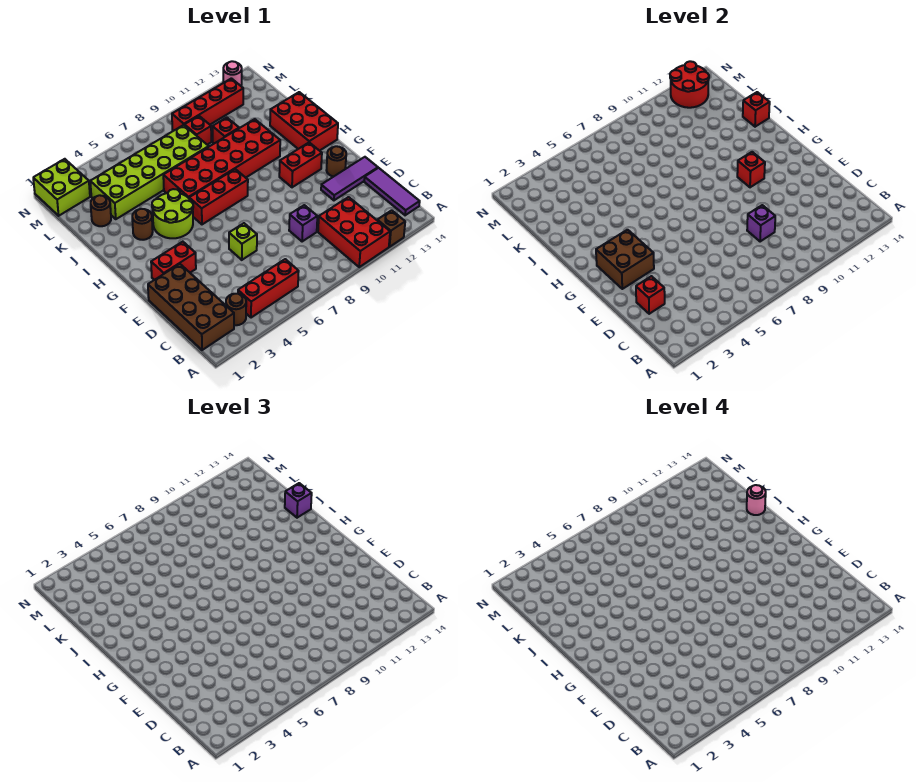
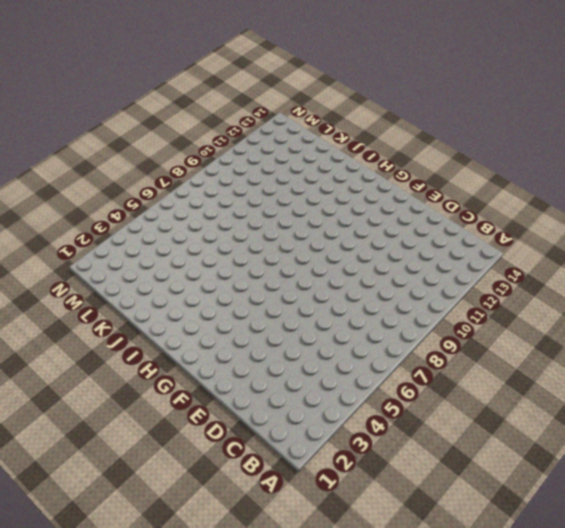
none -> red brick A10:C11 level 1
none -> brown brick A12 level 1
none -> brown brick B1:E2 level 1
none -> brown round brick B3 level 1

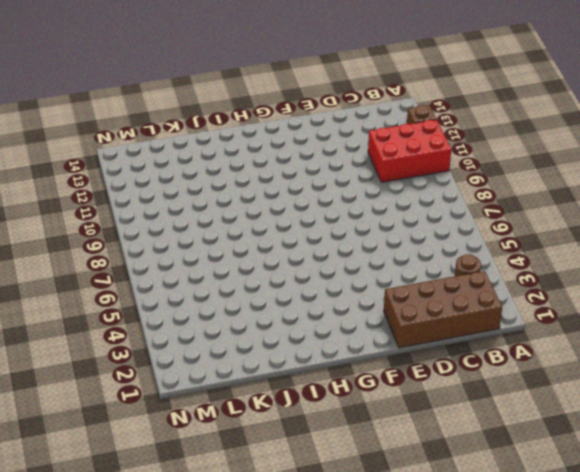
none -> red brick B4:B6 level 1
none -> purple tile B14:D14 level 1
none -> purple brick D9 level 1
none -> lime brick E6 level 1

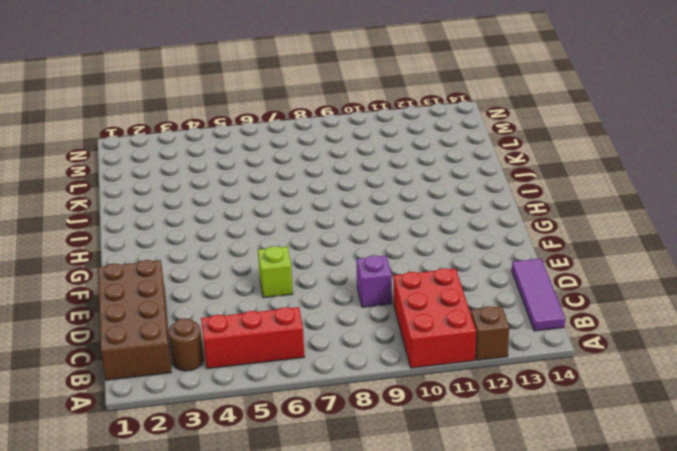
none -> purple tile E12:E14 level 1
none -> red brick F2:F3 level 1
none -> brown round brick F13 level 1
none -> red brick G11:G12 level 1

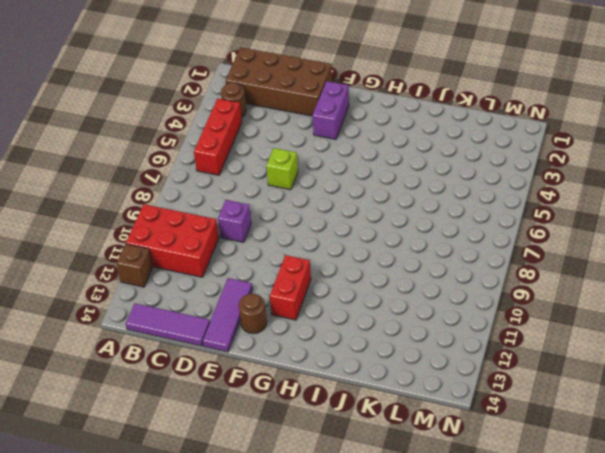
purple brick F2:F3 level 1 -> red brick F2:F3 level 1
none -> lime round brick H4:I5 level 1
none -> red brick H6:H8 level 1
none -> red brick H13:J14 level 1
none -> brown round brick I3 level 1

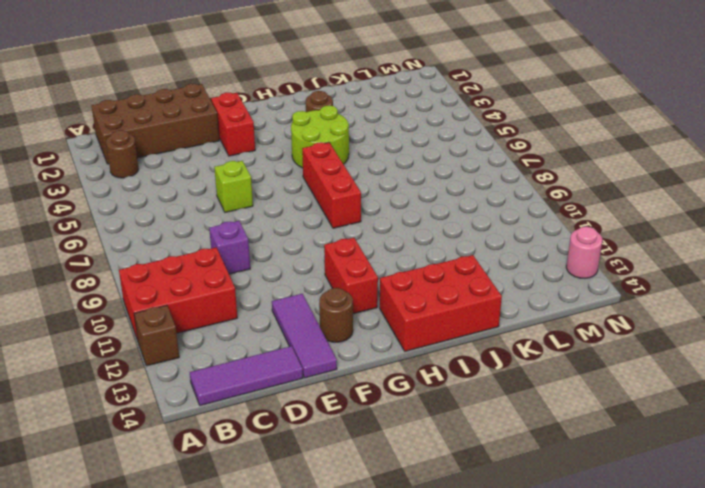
none -> red brick B4:B6 level 1
none -> red brick I6:J11 level 1
none -> brown round brick K2 level 1
none -> lime brick K3:L8 level 1

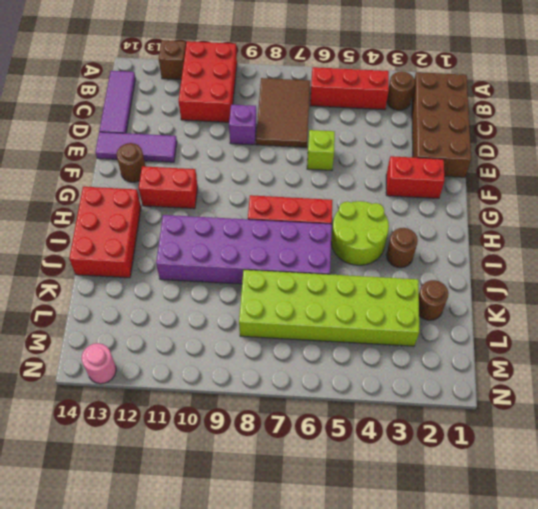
brown tile B7:D8 level 1 -> none
purple brick I6:J11 level 1 -> red brick I6:J11 level 1
none -> red brick K10 level 1
none -> red brick L9 level 1
none -> lime brick M1:N2 level 1
none -> red brick M9:M12 level 1

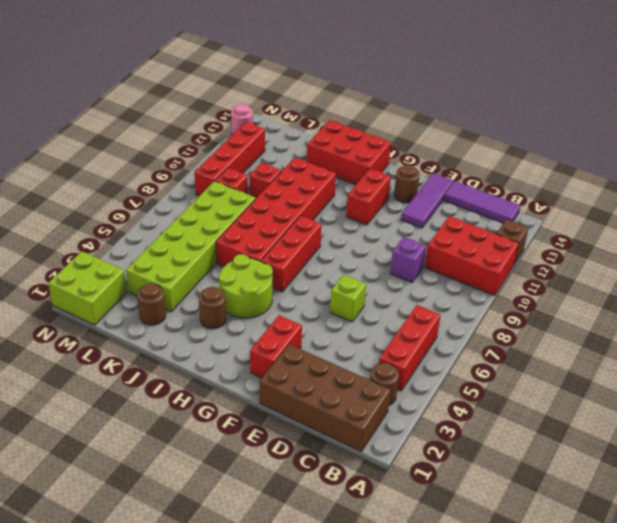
none -> red brick D2 level 2
none -> purple brick D9 level 2
none -> brown brick F2:G3 level 2
none -> red brick G11 level 2

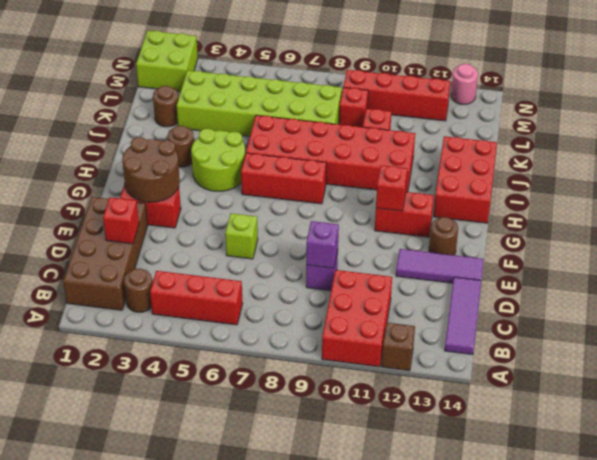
brown round brick F2:G3 level 2 -> brown brick F2:G3 level 2
none -> red brick J14 level 2
none -> red round brick M12:N13 level 2
none -> purple brick J14 level 3
none -> pink round brick J14 level 4

